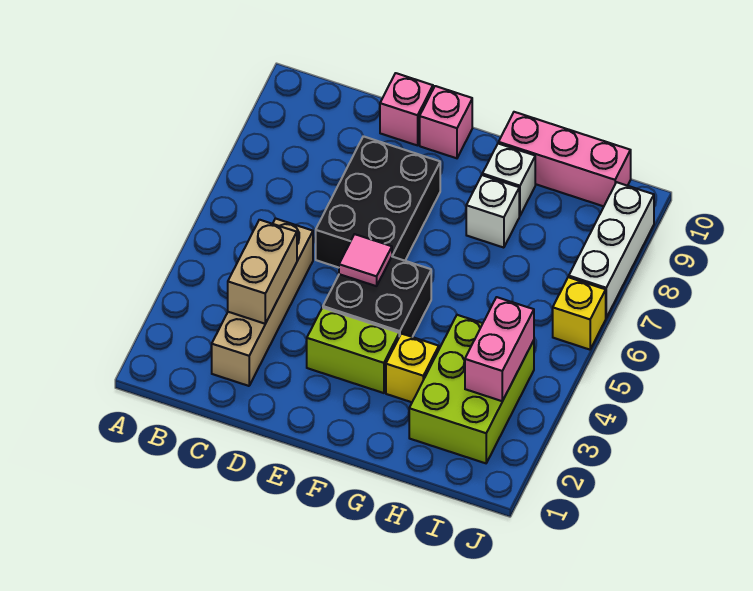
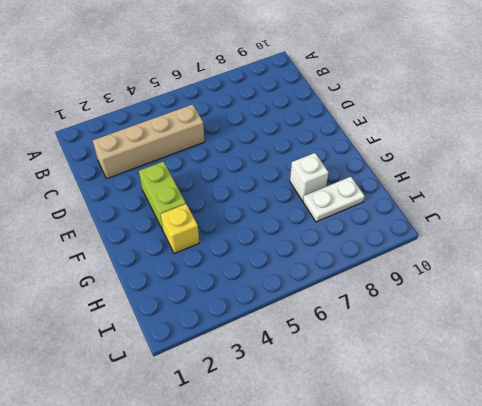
white plate H8:H9 level 1 -> none
none -> black brick D6:E8 level 1
none -> pink brick D10 level 1
none -> black brick E4:F5 level 1

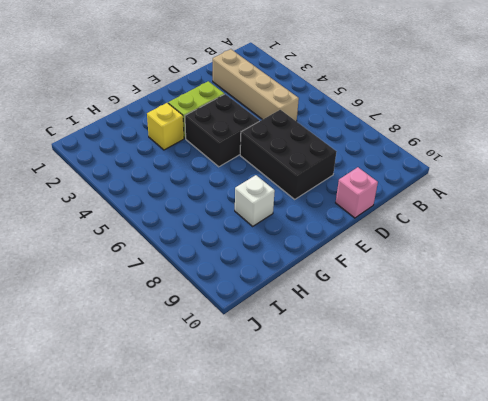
none -> pink brick E10 level 1
none -> white brick G9 level 1
none -> pink brick G10:I10 level 1

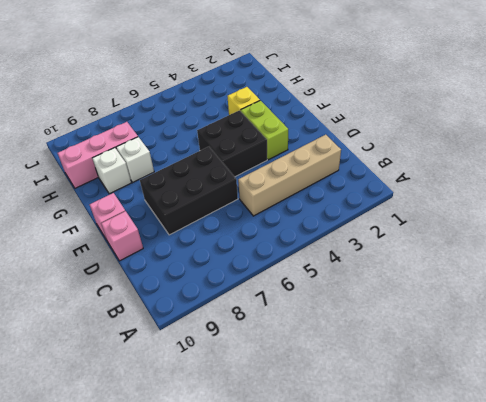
pink brick H8:H10 level 1 -> pink brick G10:I10 level 1
none -> lime brick H2:I4 level 1
none -> yellow brick J6 level 1
none -> white brick J7:J9 level 1

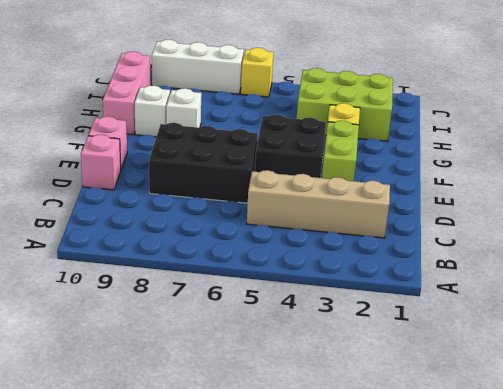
none -> tan brick C3:C4 level 2
none -> pink tile E5 level 2
none -> pink brick I3:I4 level 2

